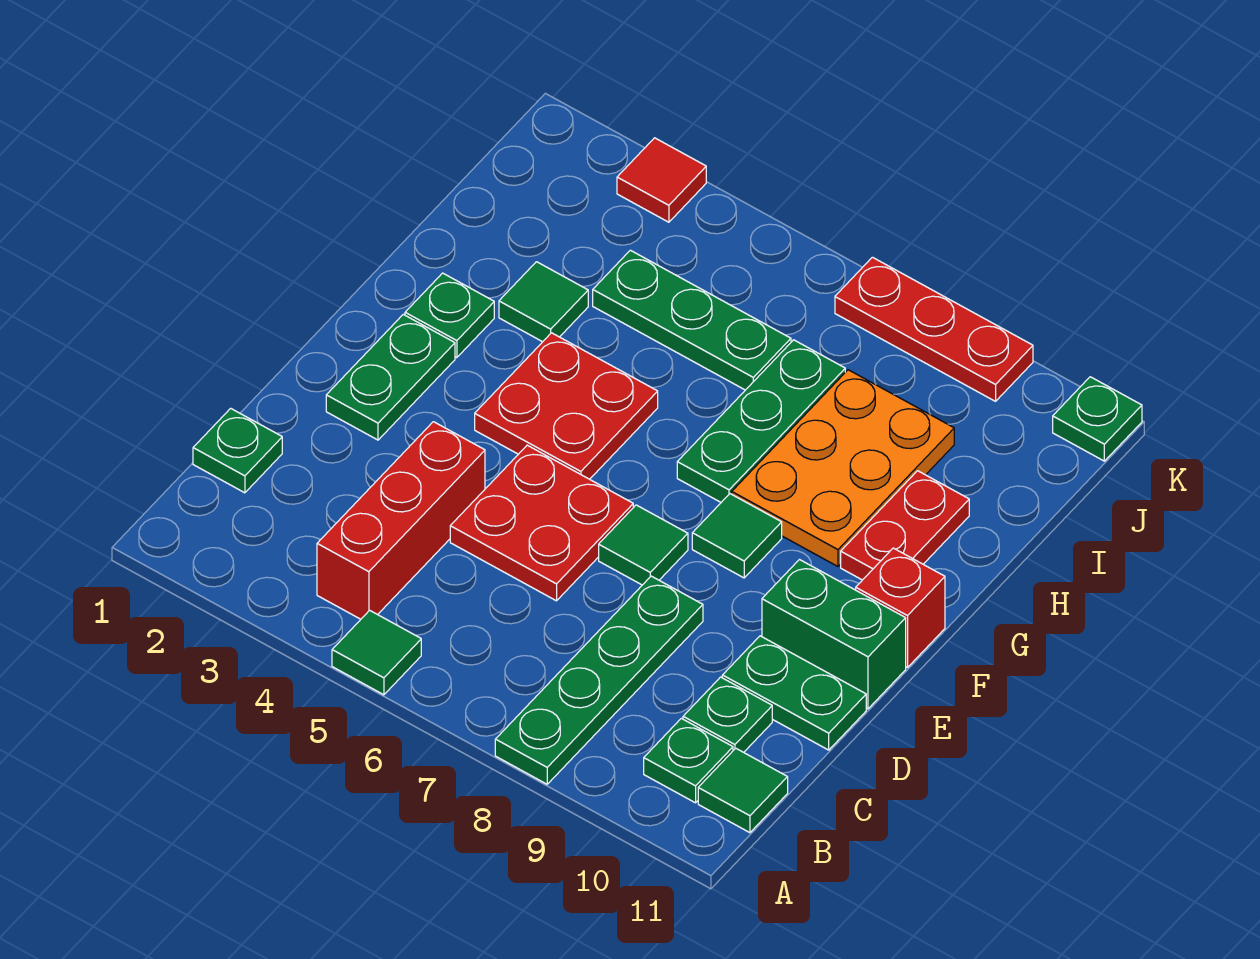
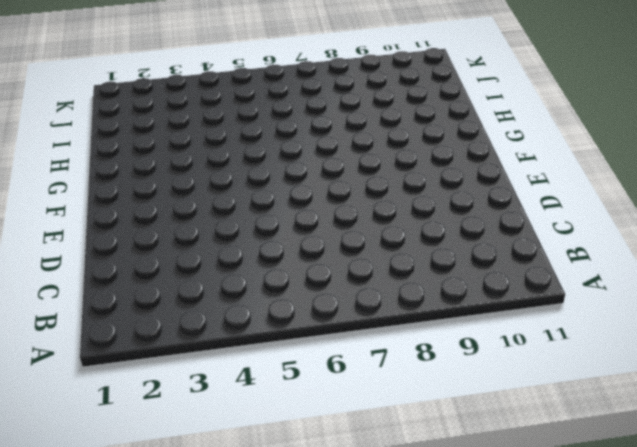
none -> green tile A5 level 1
none -> green plate A8:D8 level 1
none -> red brick B4:D4 level 1

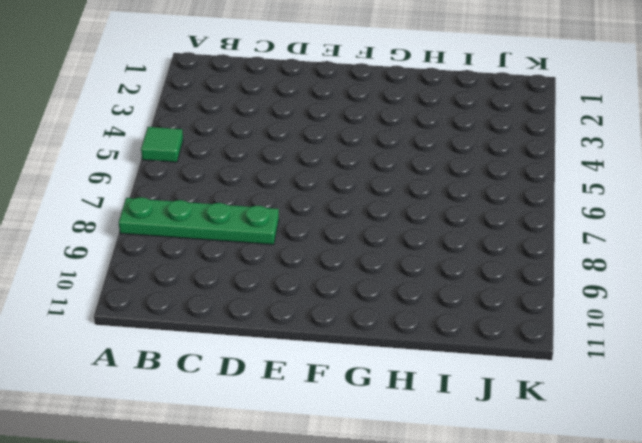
none -> red brick B4:D4 level 1
none -> green plate B10 level 1
none -> green tile B11 level 1

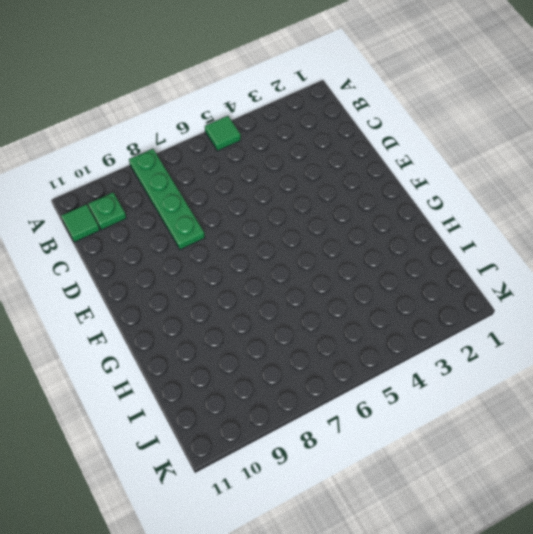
none -> red brick B4:D4 level 1
none -> green plate C1 level 1
none -> green plate C10 level 1

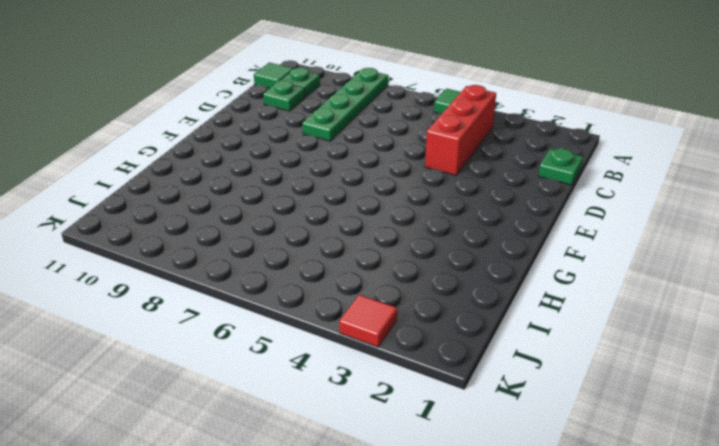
none -> red plate D5:E6 level 1
none -> green plate D10:D11 level 1
none -> green plate E2:F2 level 1

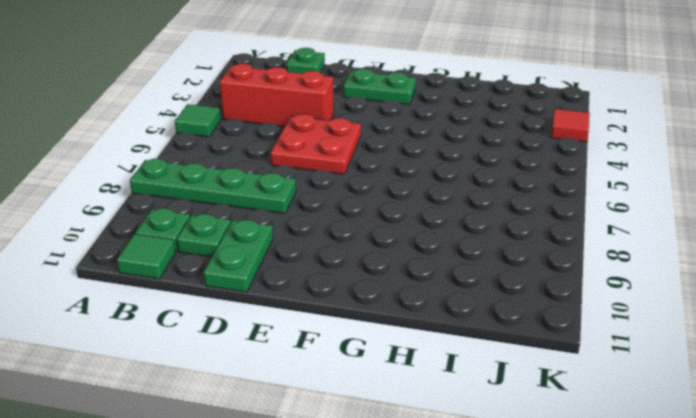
none -> green tile E7 level 1
none -> green brick E10:E11 level 1
none -> red plate F4:G5 level 1

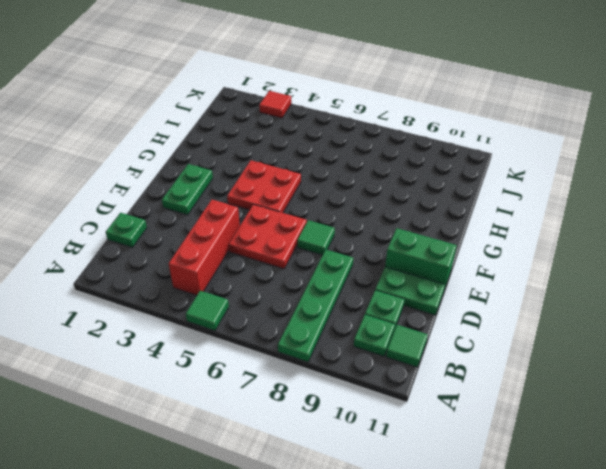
none -> green tile F8 level 1
none -> red brick F11 level 1
none -> green plate G2 level 1

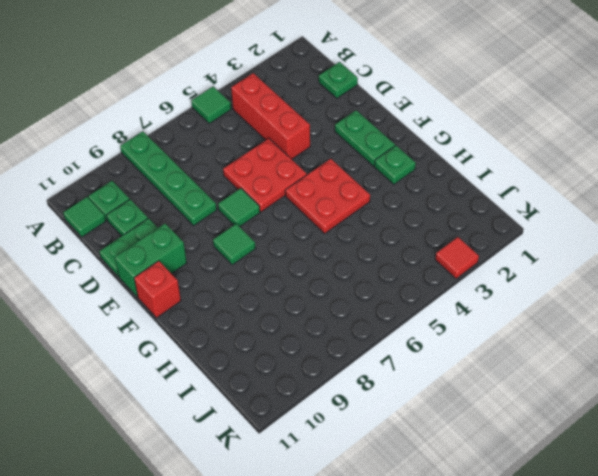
none -> green plate G7:I7 level 1
none -> orange plate G8:I9 level 1
none -> red plate G10:H10 level 1

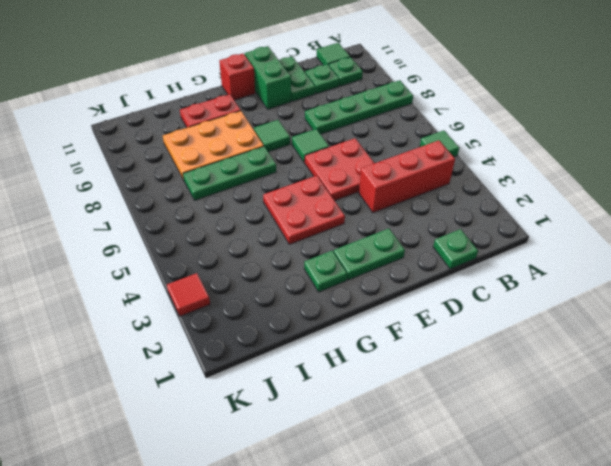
none -> green tile H3 level 1
none -> green plate I4:I6 level 1
none -> red plate K7:K9 level 1

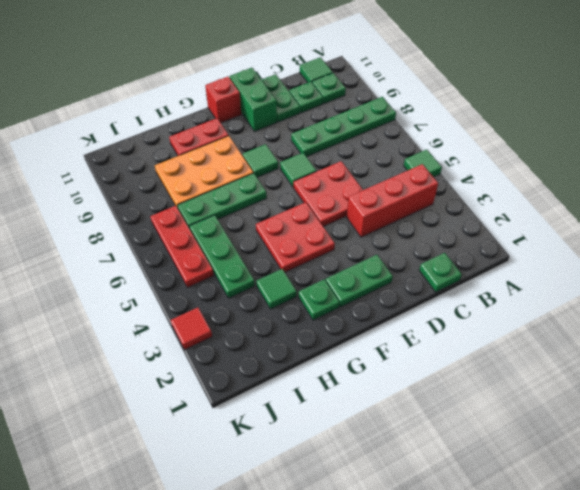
red plate J5:J7 level 1 -> red plate K7:K9 level 1
none -> green plate K11 level 1

